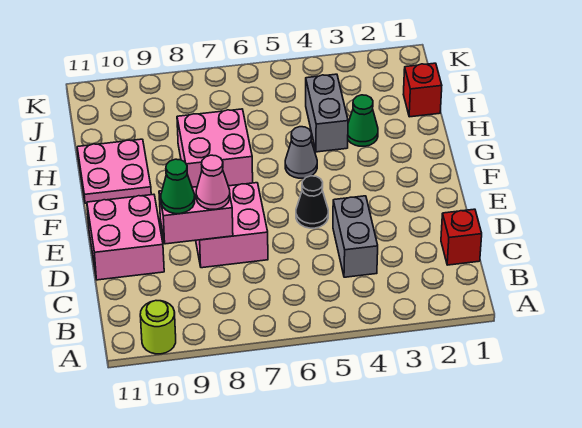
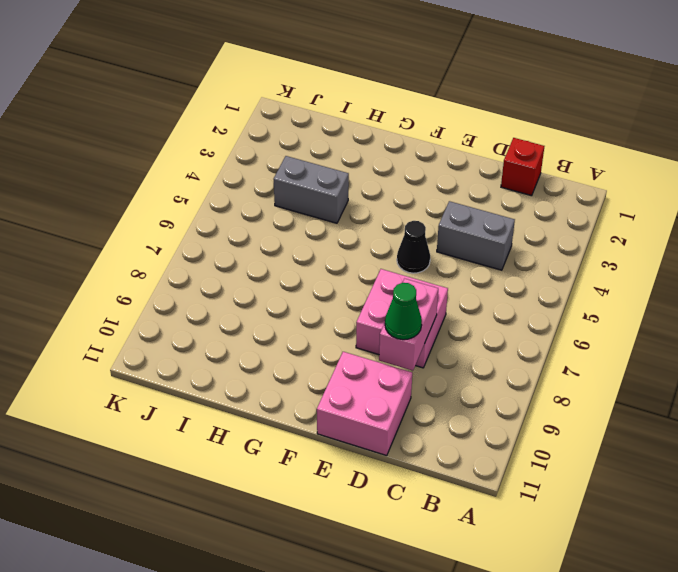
none -> lime round brick A10 level 1
none -> grey cone G5 level 1
none -> pink brick G7:H8 level 1

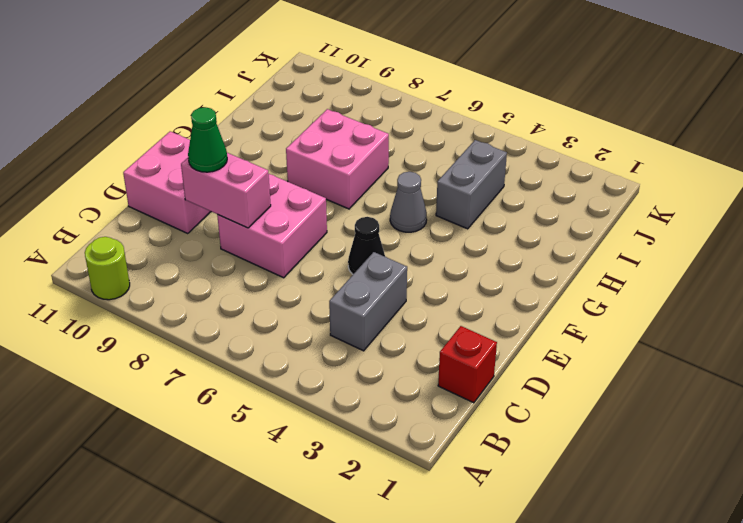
none -> pink plate G10:H11 level 1
none -> green cone H3 level 1
none -> red brick I1 level 1

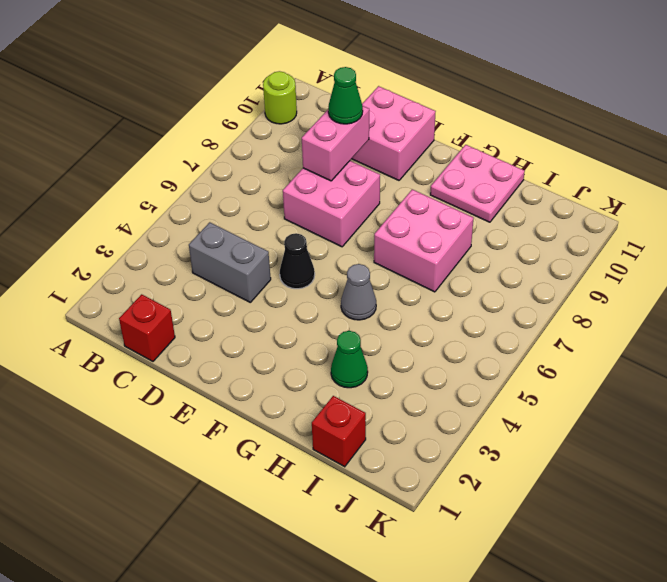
none -> grey brick H4:I4 level 1
none -> pink cone D8 level 3

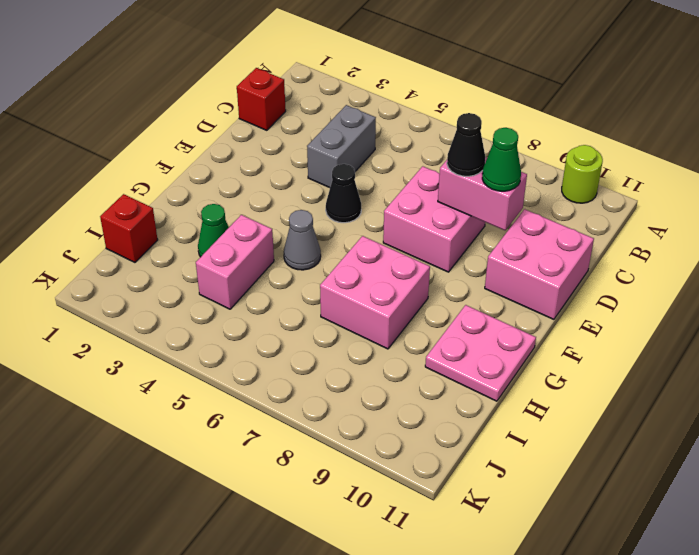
black cone D8 level 3 -> pink cone D8 level 3
pink brick H4:I4 level 1 -> grey brick H4:I4 level 1

